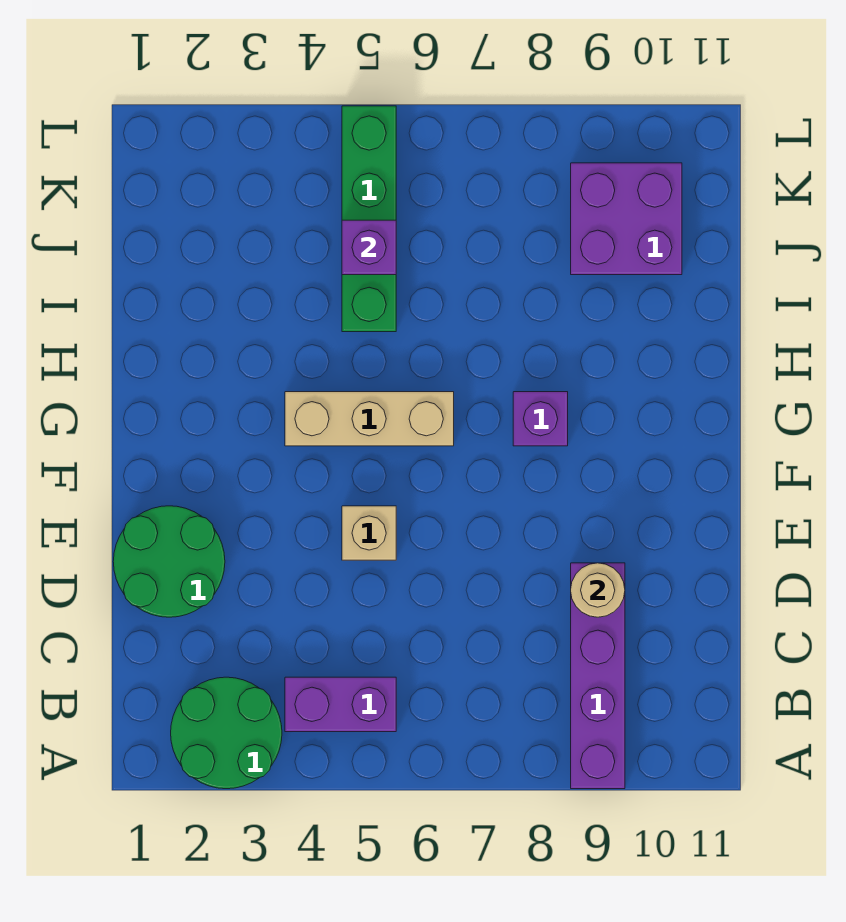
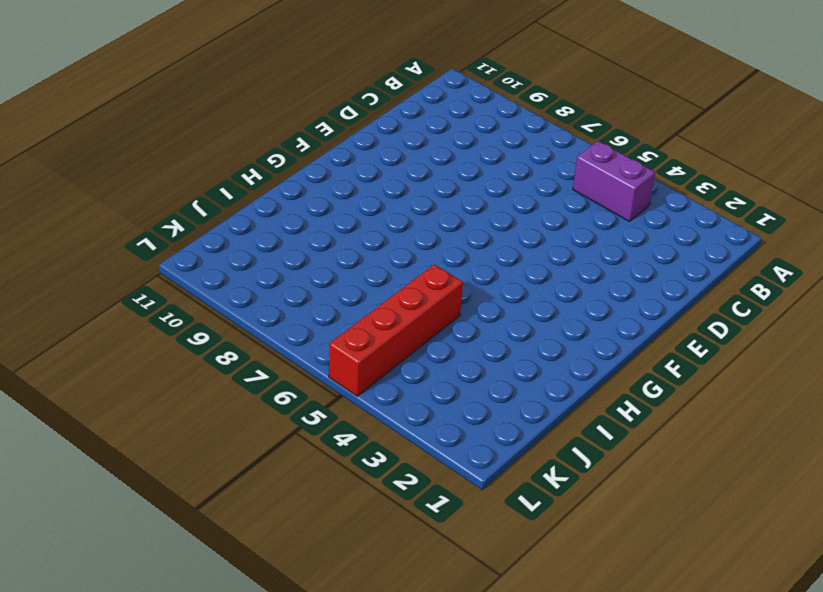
red brick I5:L5 level 1 -> green brick I5:L5 level 1
none -> green round brick A2:B3 level 1
none -> purple brick A9:D9 level 1

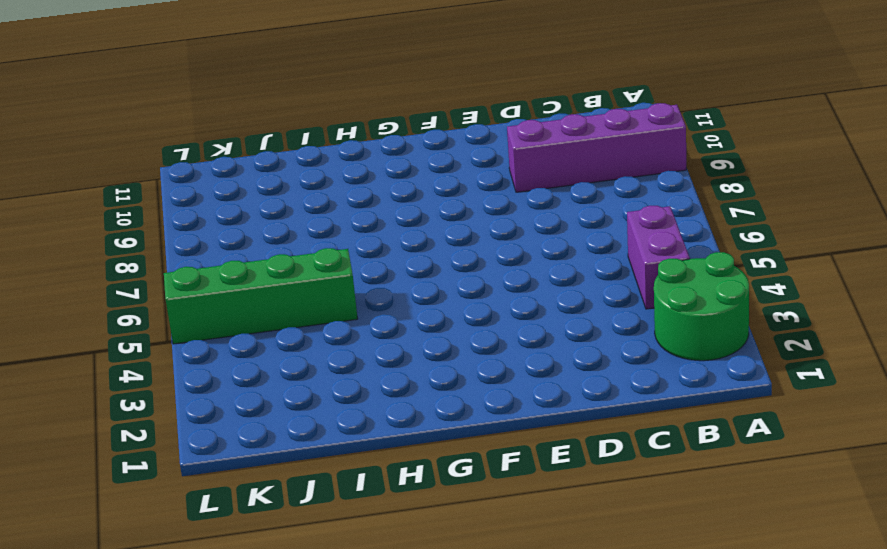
none -> green round brick D1:E2 level 1
none -> tan brick E5 level 1

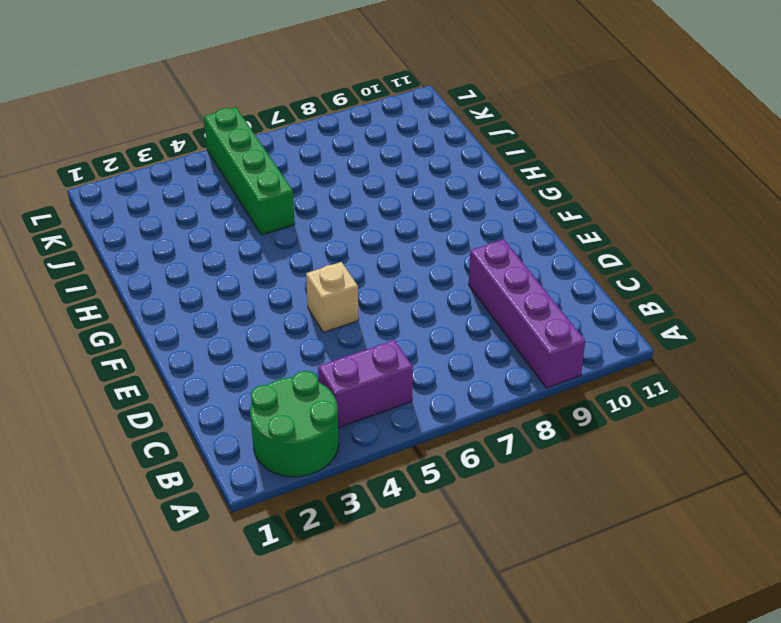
none -> green round brick D1:E2 level 1
none -> tan brick G4:G6 level 1

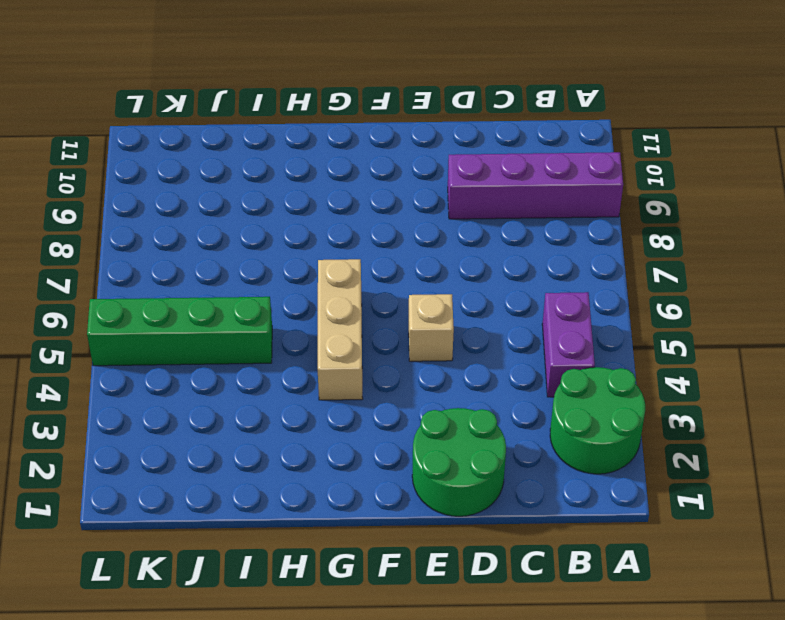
none -> purple brick G8 level 1
none -> purple brick J9:K10 level 1

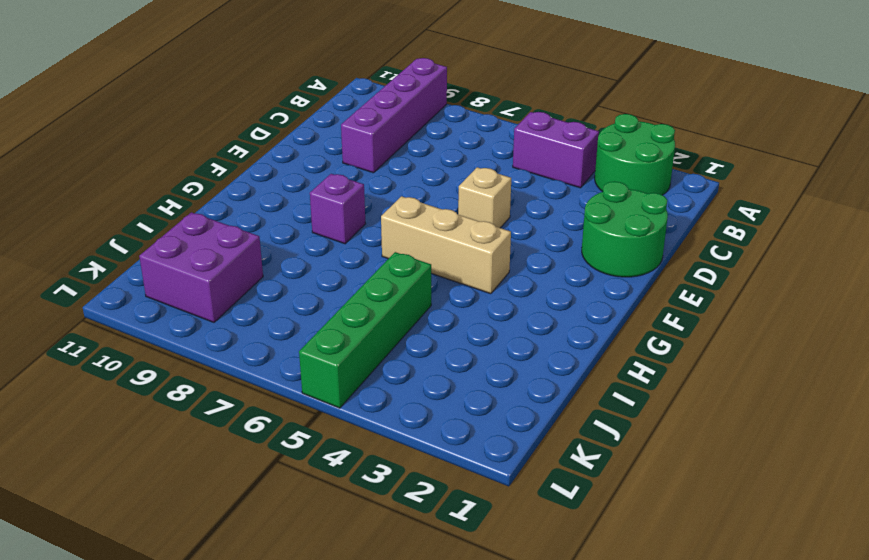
none -> tan round brick D9 level 2
none -> purple brick J5 level 2

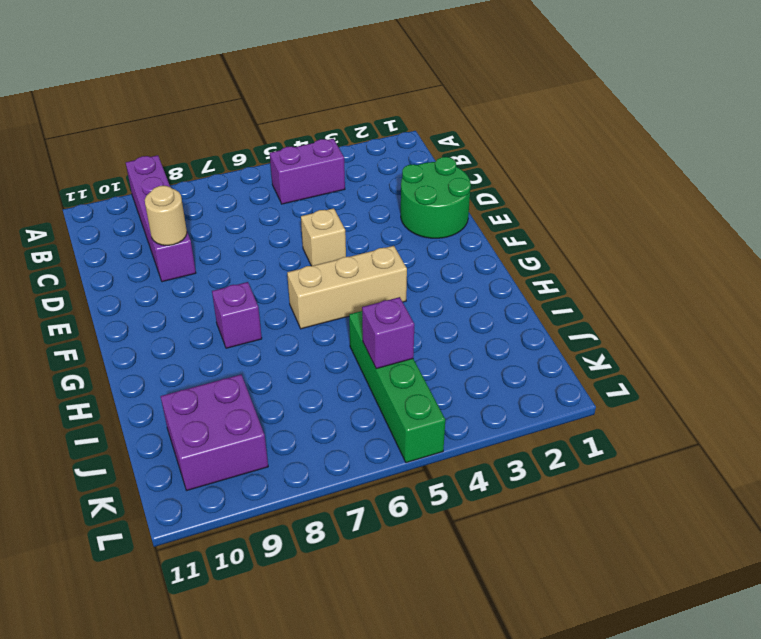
none -> green round brick A2:B3 level 1

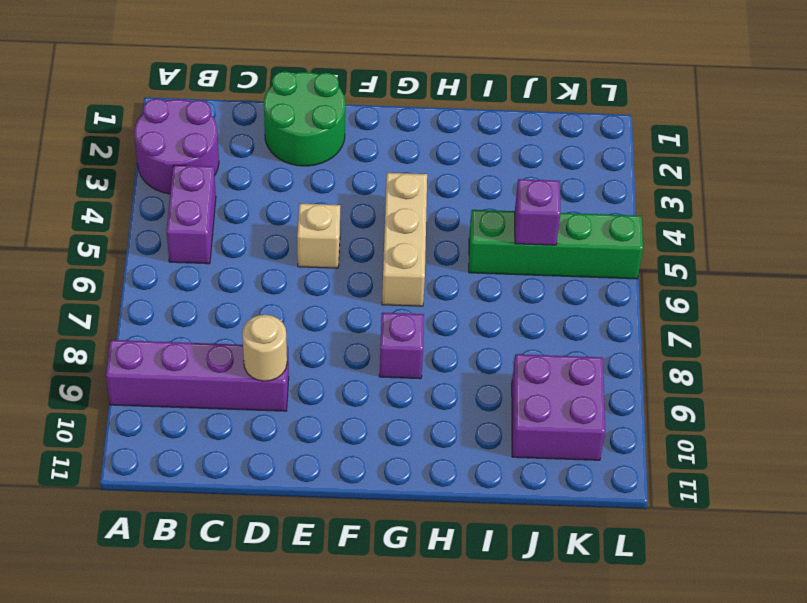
purple round brick A2:B3 level 1 -> green round brick A2:B3 level 1

